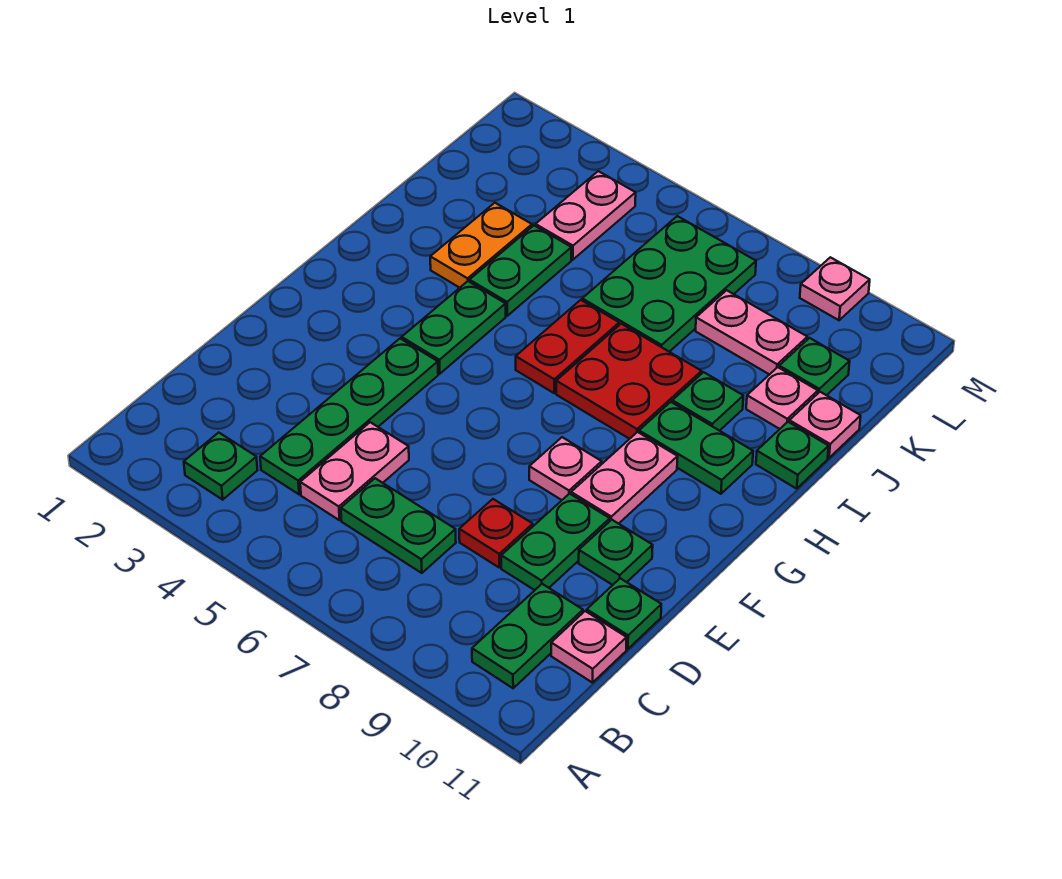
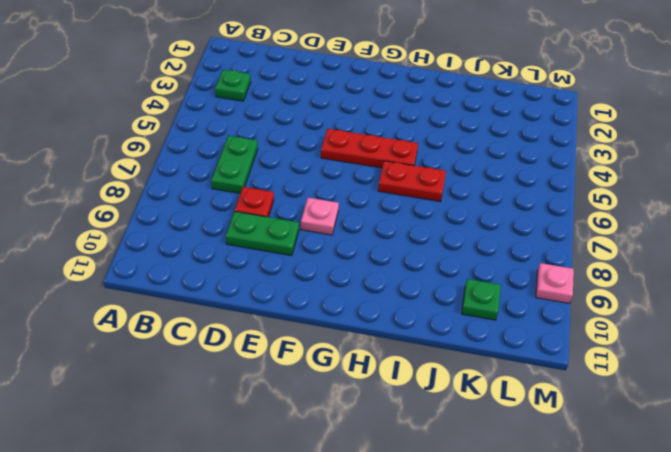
red plate F5:H5 level 1 -> none
none -> green plate B10:C10 level 1
none -> green plate C4:F4 level 1
none -> pink plate C5:D5 level 1

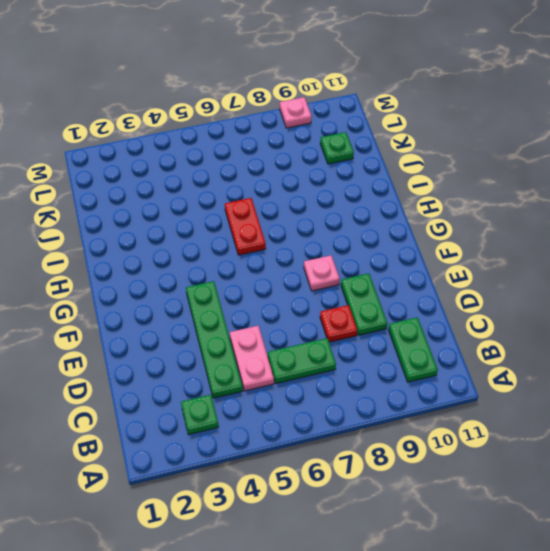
none -> pink plate C11 level 1
none -> green plate D11 level 1
none -> green plate E10 level 1

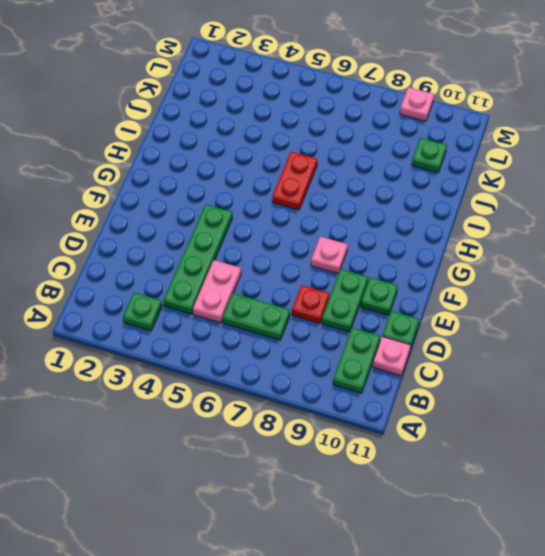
none -> pink plate F9:G9 level 1
none -> green plate G4:H4 level 1
none -> red plate H7:I8 level 1

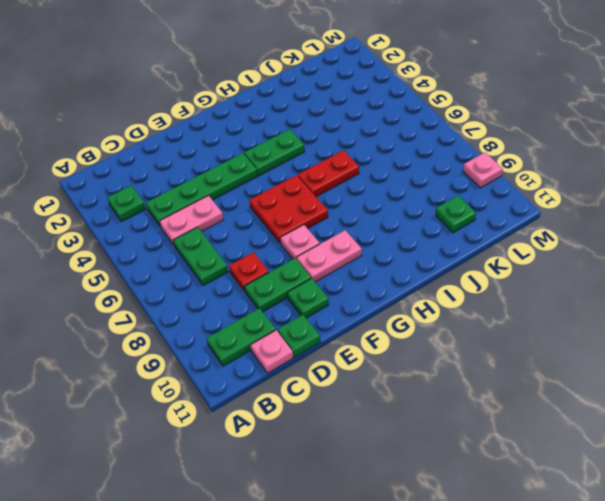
red plate F6:G7 level 1 -> red plate H7:I8 level 1
none -> green plate H9:H10 level 1
none -> orange plate I3:J3 level 1
none -> green plate I4:J4 level 1

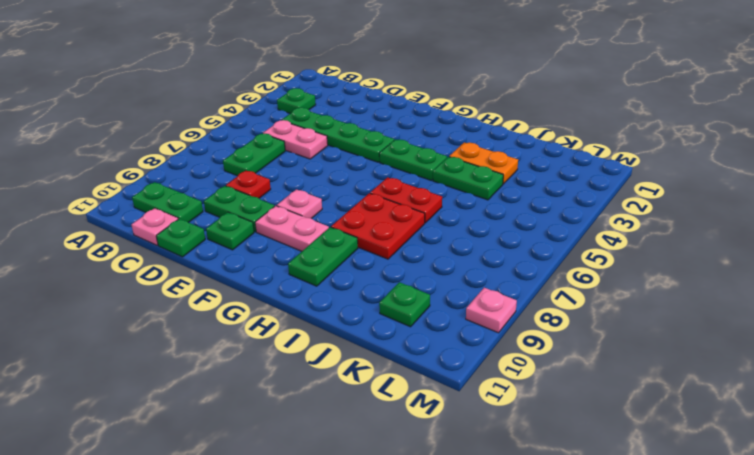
none -> green plate I9 level 1
none -> green plate I11 level 1
none -> green plate J6:L7 level 1

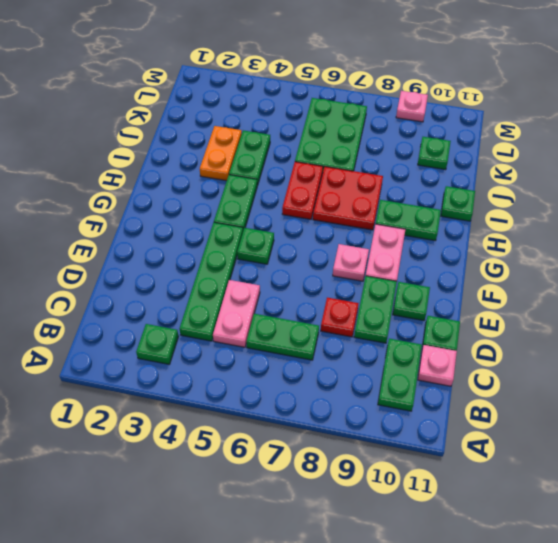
green plate F5 level 1 -> green plate I9 level 1
none -> pink plate J10 level 1
none -> pink plate J11 level 1
none -> pink plate K4:L4 level 1

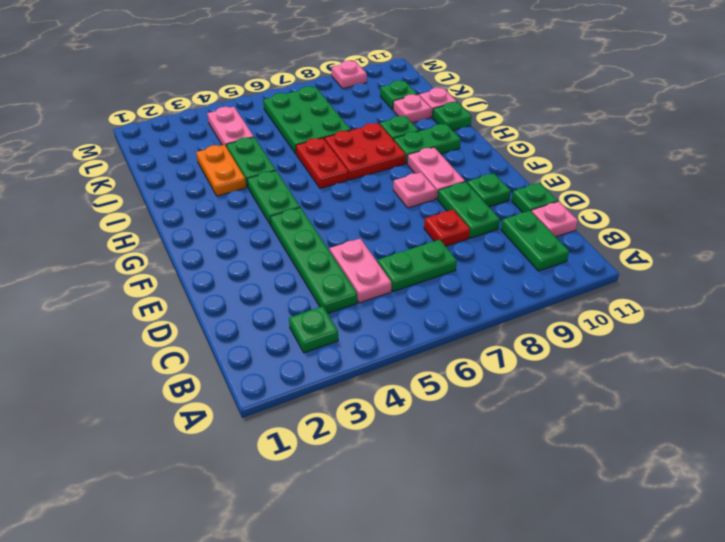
none -> pink plate K8:K9 level 1

